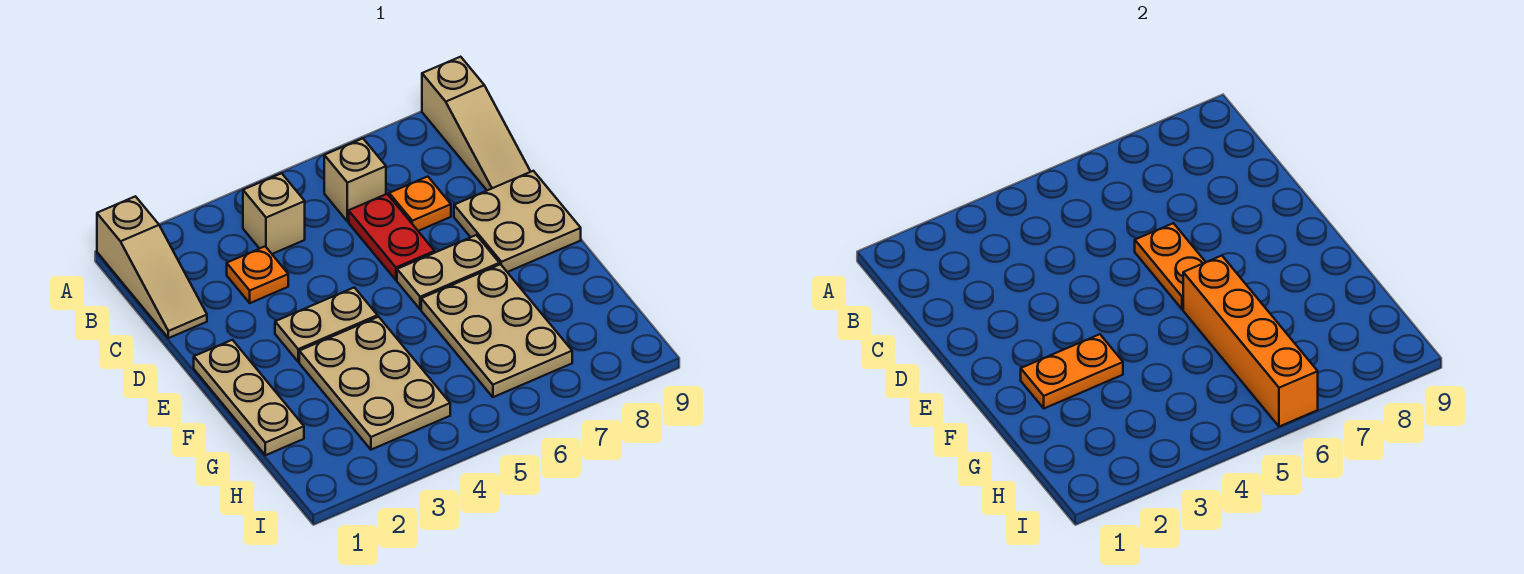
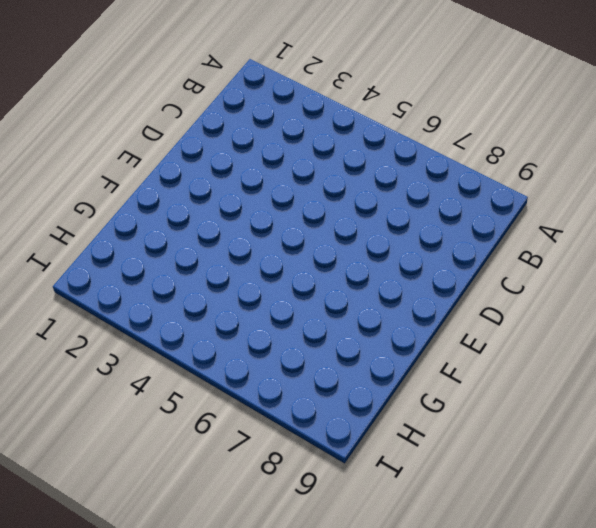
none -> tan slope A1:C1 level 1 top A
none -> tan slope A9:C9 level 1 top A
none -> tan brick B4 level 1

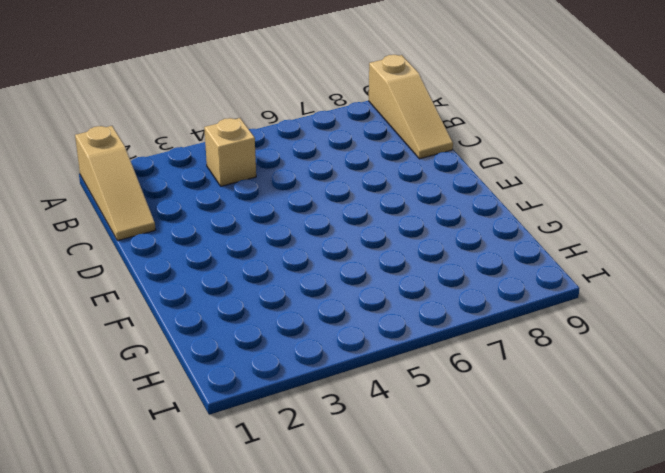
none -> tan brick B6 level 1
none -> orange plate C3 level 1
none -> red plate C6:D6 level 1

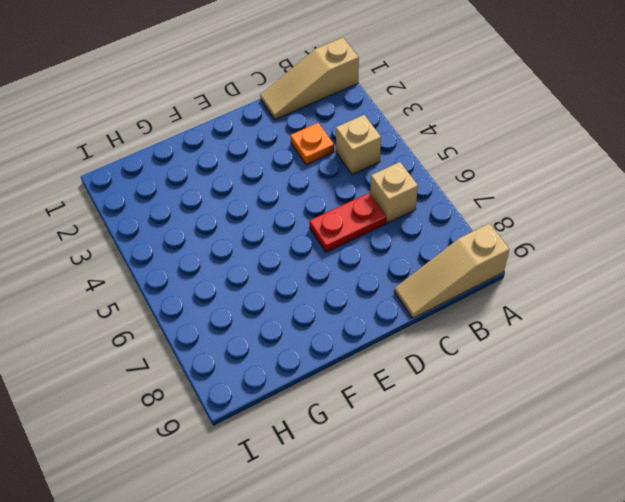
none -> orange plate C7 level 1
none -> tan plate D8:E9 level 1
none -> tan plate E1:G1 level 1

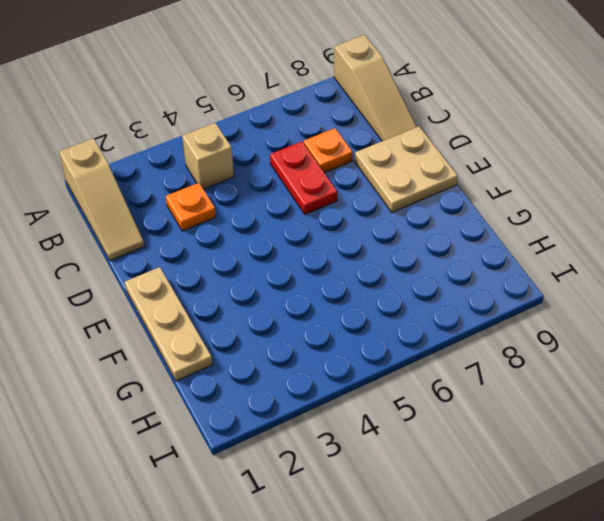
none -> tan brick B6 level 1
none -> tan plate E3:E4 level 1
none -> tan plate E6:E7 level 1

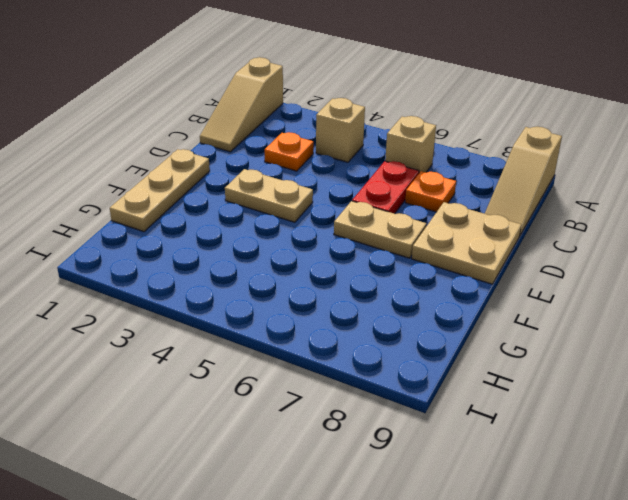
none -> tan plate F3:H4 level 1
none -> tan plate F6:H7 level 1
none -> orange plate D6:E6 level 2

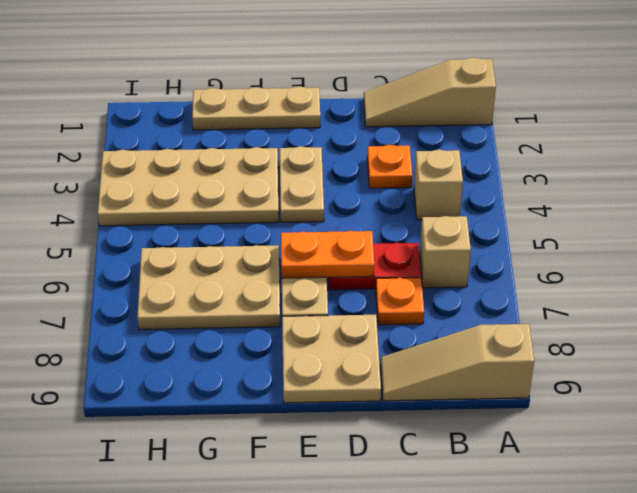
tan plate F3:I4 level 1 -> tan plate F3:H4 level 1
none -> orange plate F2:F3 level 2
none -> orange brick F6:I6 level 2

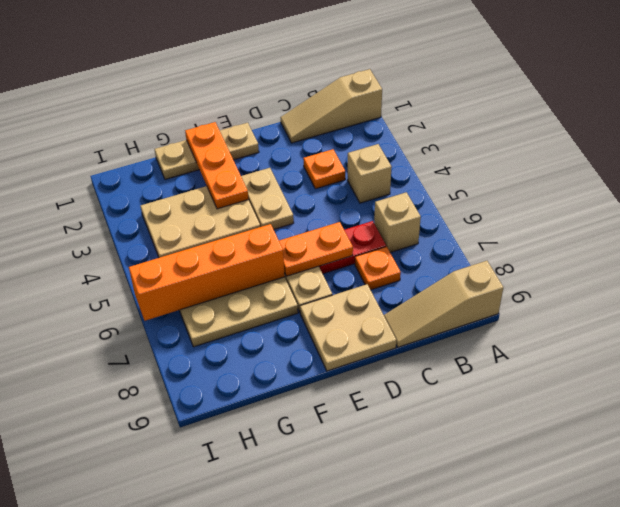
orange plate F1:F3 level 2 -> orange plate F2:F3 level 2

